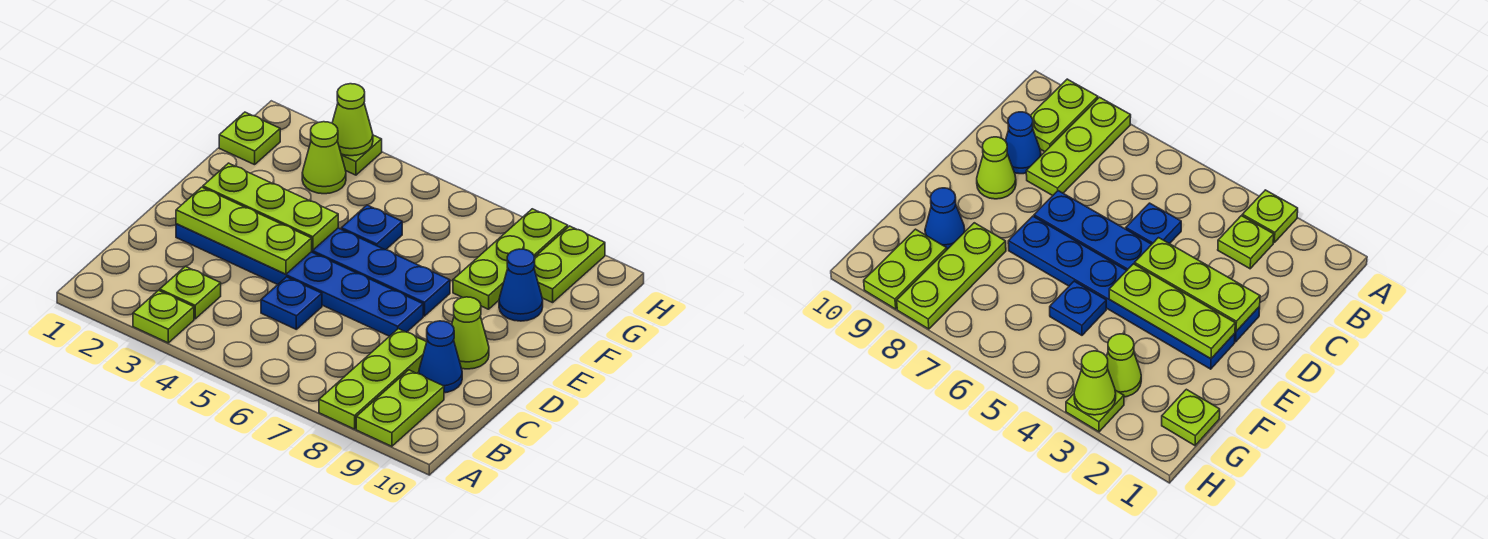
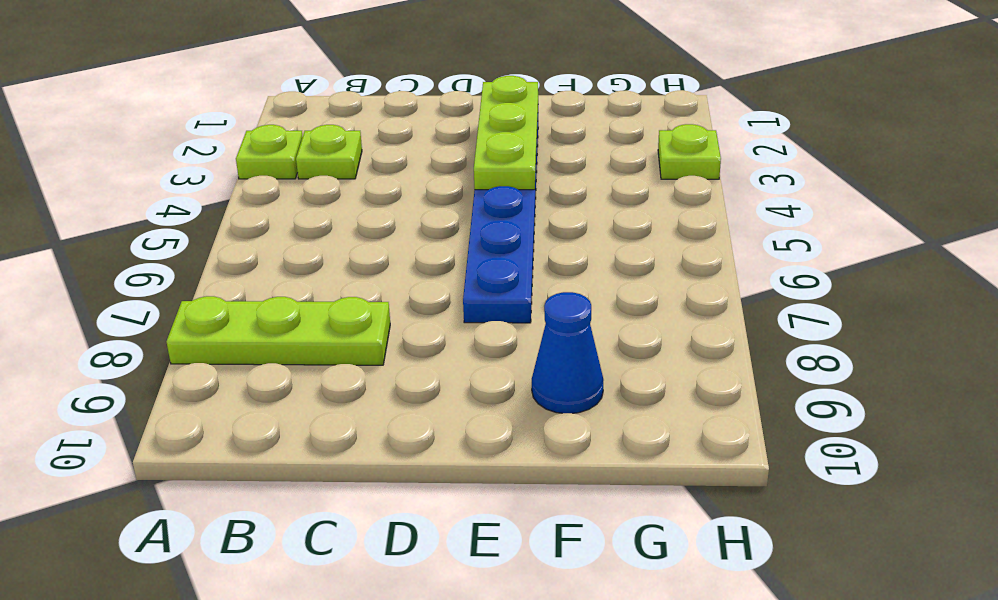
none -> lime plate A9:B9 level 1
none -> blue plate C5 level 1
none -> blue cone C9 level 1

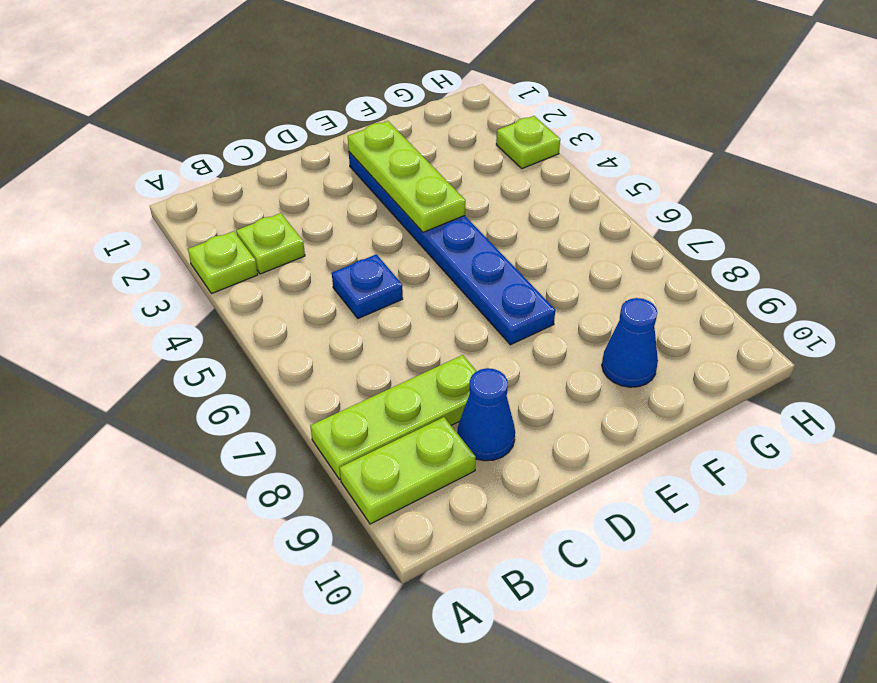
none -> blue plate D2:D7 level 1
none -> lime cone D9 level 1
none -> blue plate F5 level 1

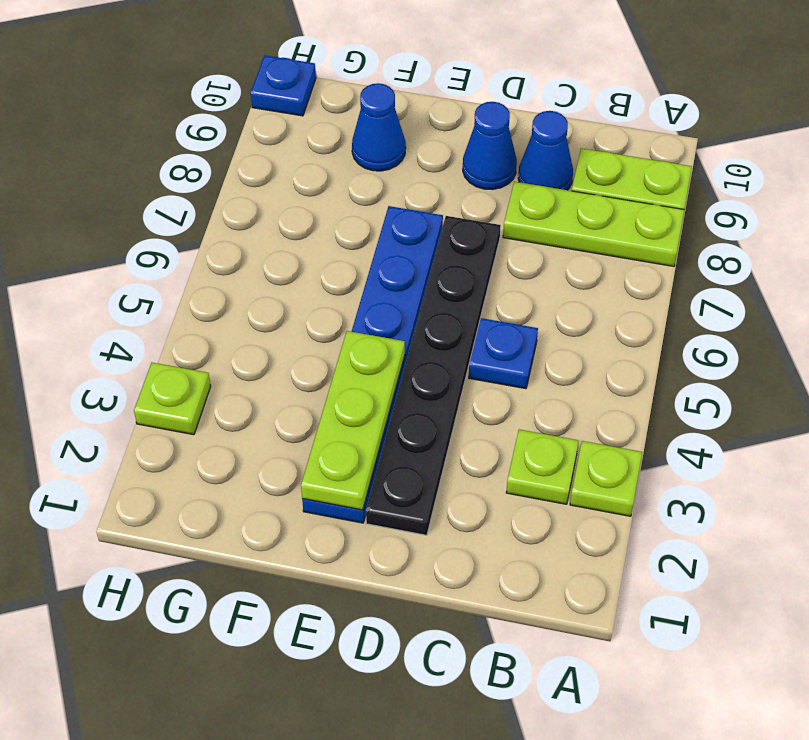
black plate D2:D7 level 1 -> blue plate D2:D7 level 1
blue cone D9 level 1 -> lime cone D9 level 1
blue plate H10 level 1 -> blue plate F5 level 1
none -> lime plate F8:H8 level 1
none -> lime plate G1 level 1
none -> lime cone G3 level 1

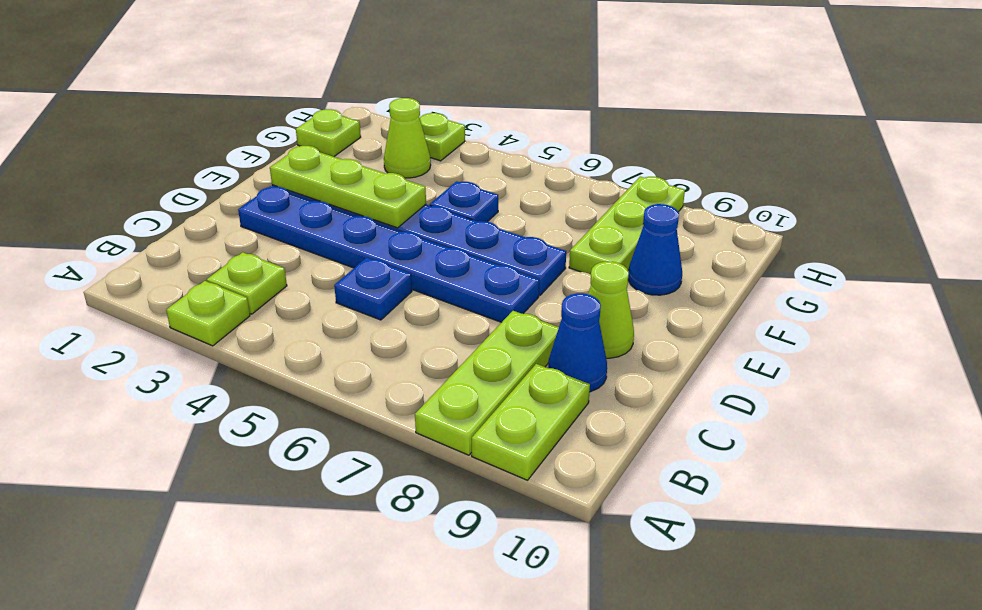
none -> lime plate G9:H9 level 1
none -> lime plate D2:D4 level 2
none -> lime cone H3 level 2

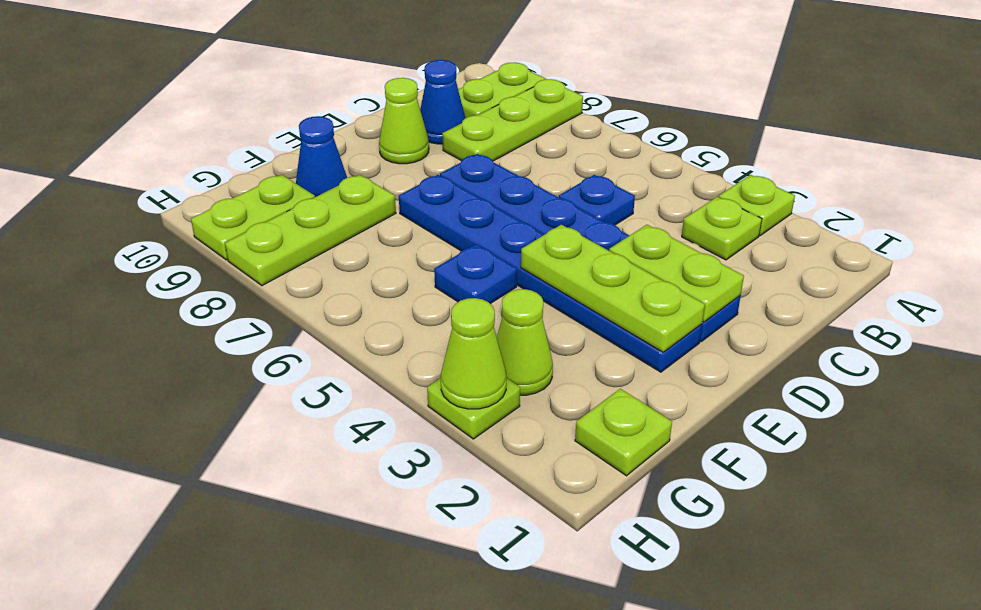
lime plate D2:D3 level 2 -> lime plate D2:D4 level 2

